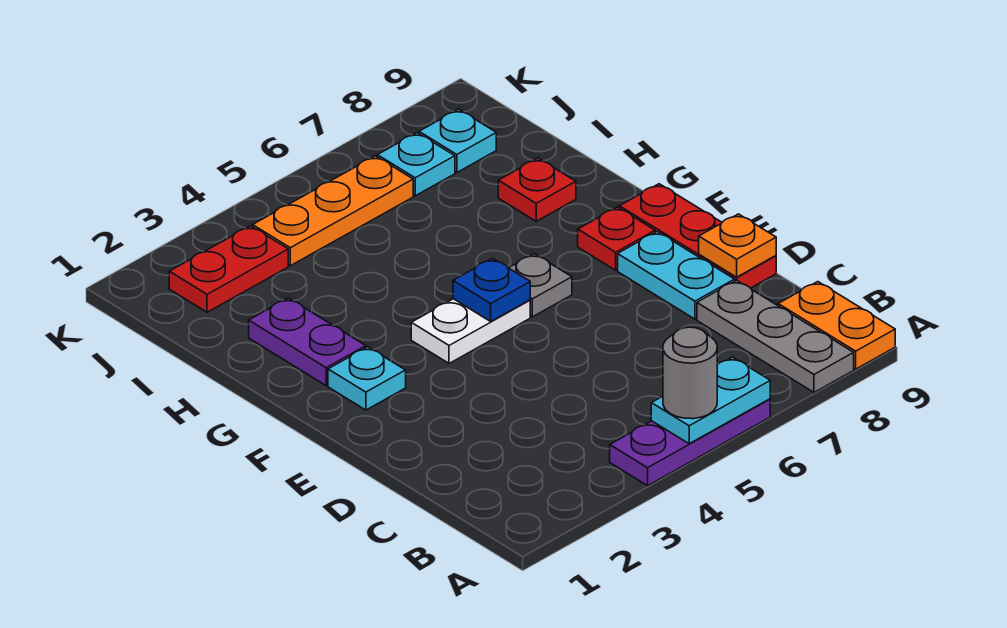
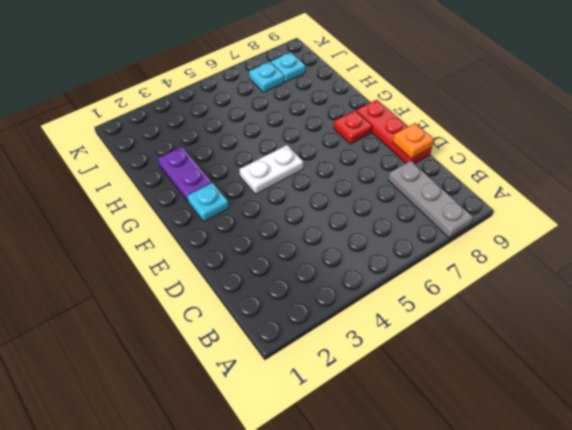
none -> purple plate A4:A6 level 1
none -> orange plate A9:B9 level 1
none -> cyan plate D8:E8 level 1

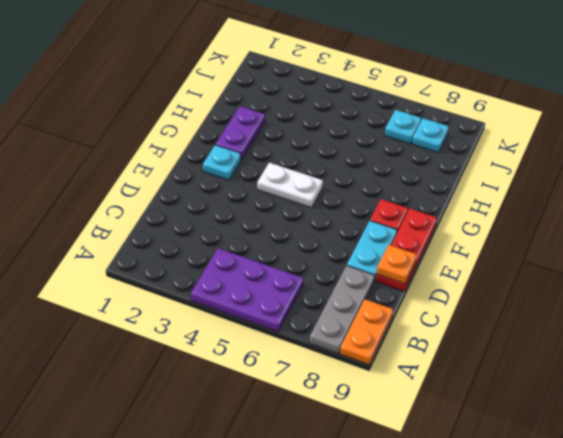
purple plate A4:B6 level 1 -> purple plate A4:A6 level 1
none -> grey plate F6 level 1
none -> red plate H8 level 1
none -> red plate J2:J3 level 1

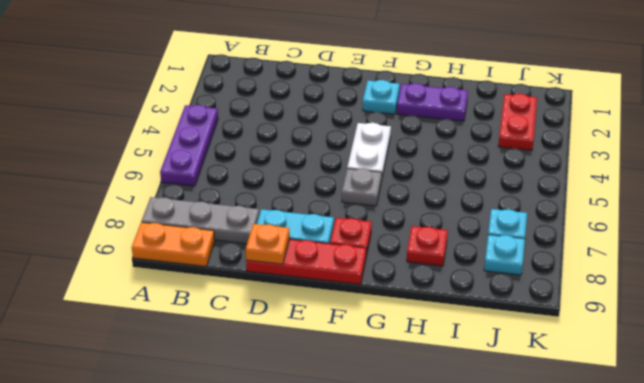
none -> orange plate J4:J6 level 1
none -> cyan plate A5:A6 level 2
none -> blue plate F5 level 2

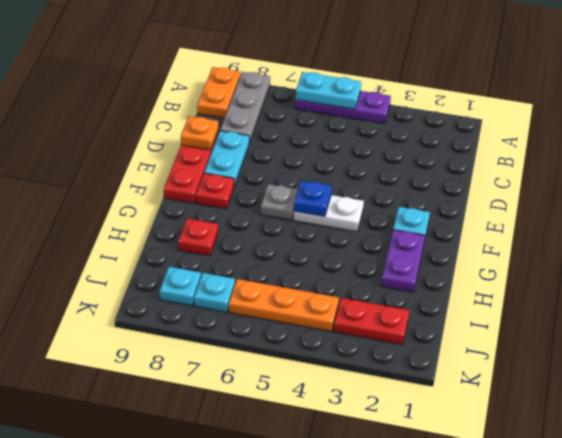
none -> grey round brick A5 level 3

